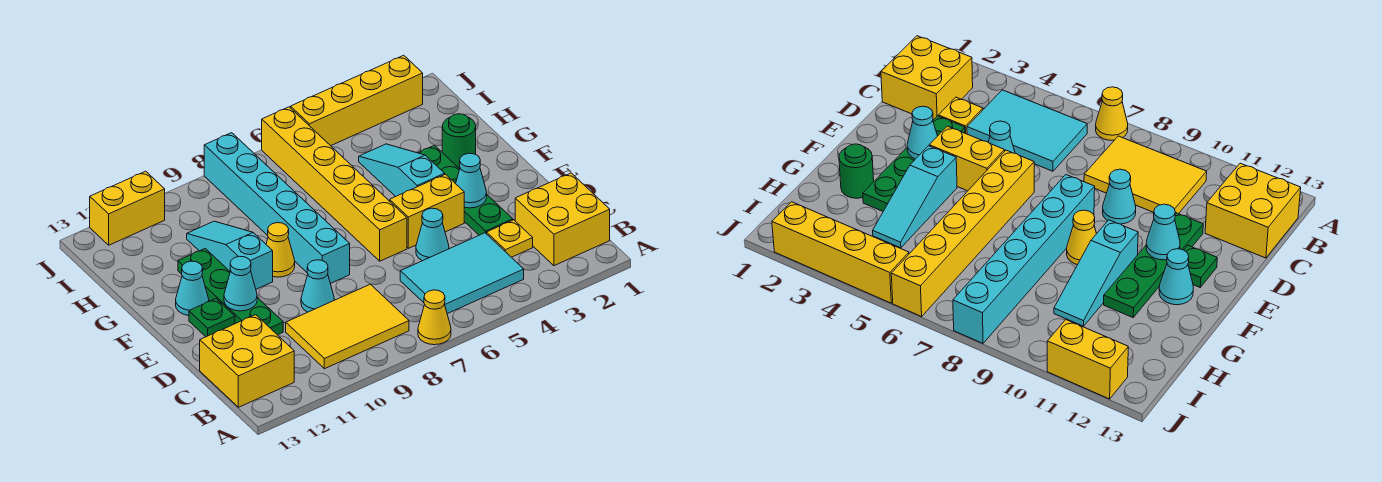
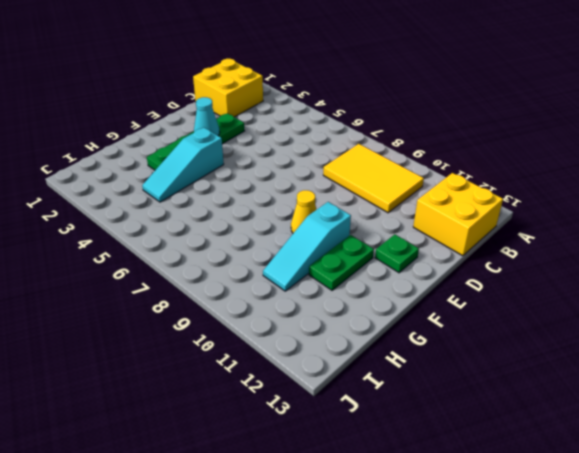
green plate F11:G11 level 1 -> green plate D11:G11 level 1
none -> yellow cone A7 level 1
none -> cyan tile B4:C6 level 1
none -> yellow plate C3 level 1

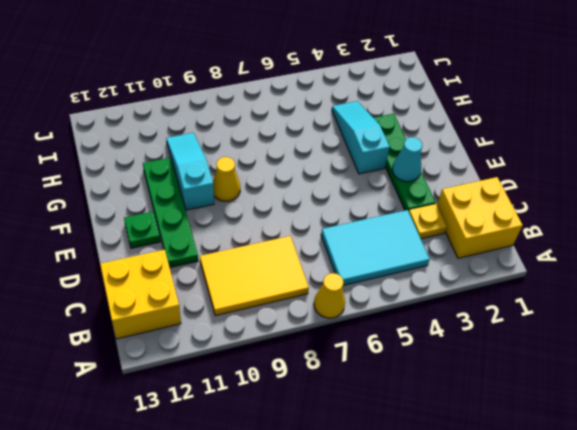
none -> cyan cone D5 level 1
none -> cyan cone D9 level 1
none -> yellow brick E4:E5 level 1

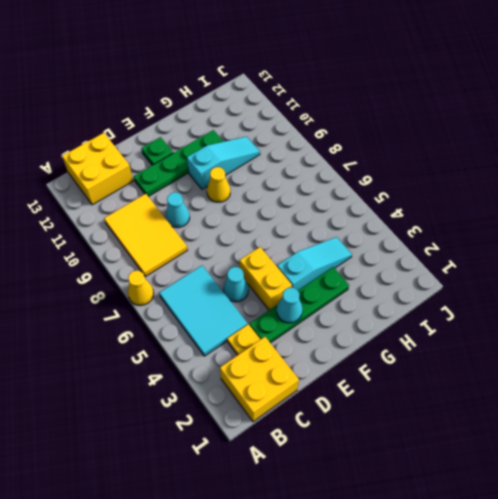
none -> yellow brick E6:J6 level 1
none -> cyan brick E8:J8 level 1
none -> cyan cone F12 level 1

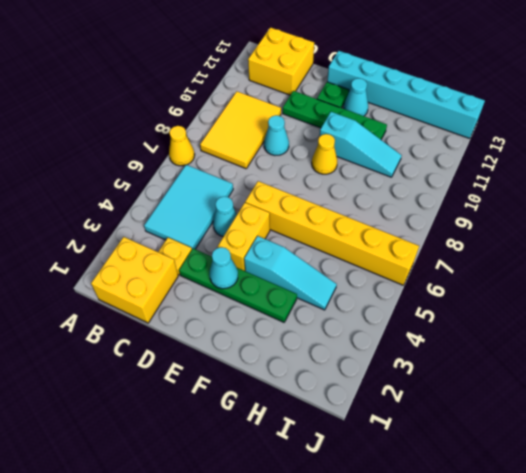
cyan brick E13:J13 level 1 -> cyan brick E8:J8 level 1
none -> green round brick G2 level 1
none -> yellow brick J2:J5 level 1
none -> yellow brick J11:J12 level 1

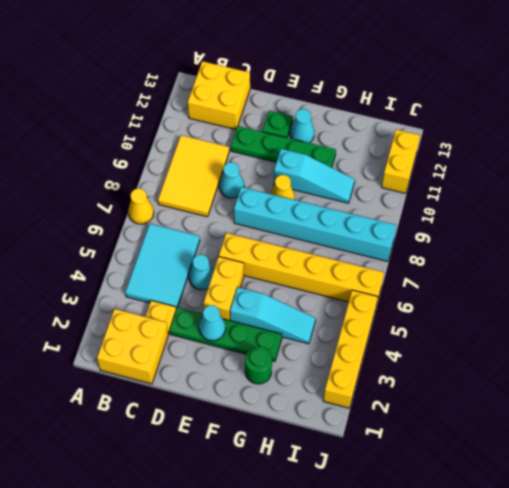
none -> cyan cone E11 level 2

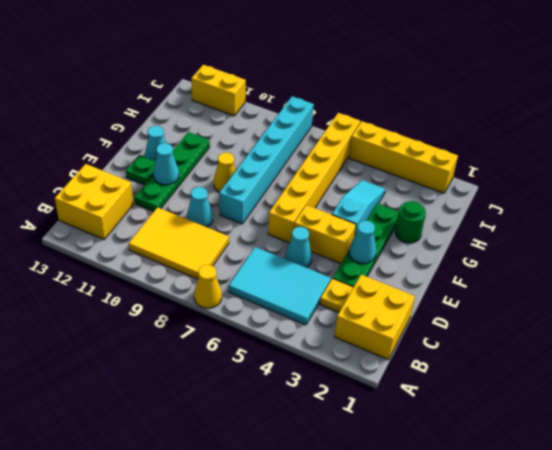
none -> cyan slope F10:H10 level 1 top F

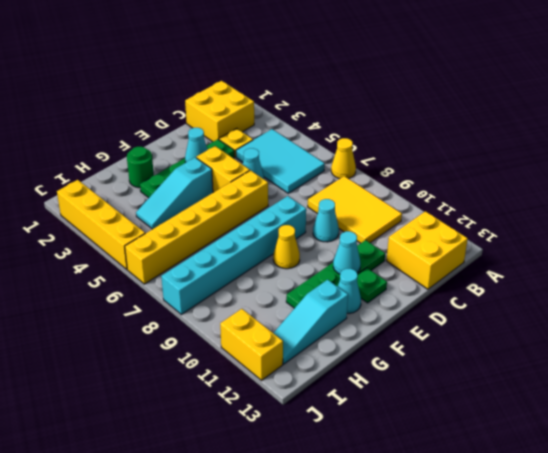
cyan slope G12:I12 level 1 top G -> cyan slope F10:H10 level 1 top F

